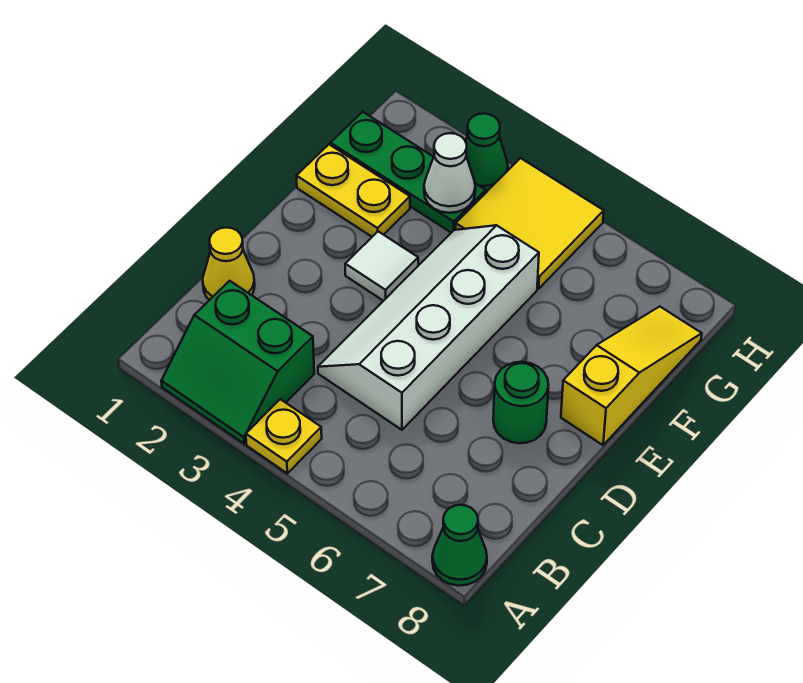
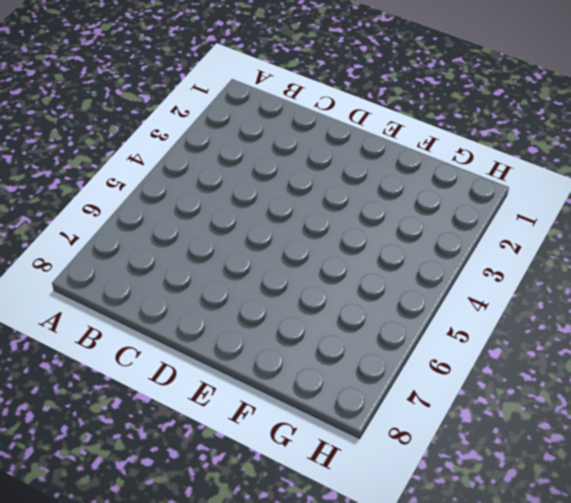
none -> green slope A2:B3 level 1 top B
none -> yellow plate A4 level 1
none -> green cone A8 level 1

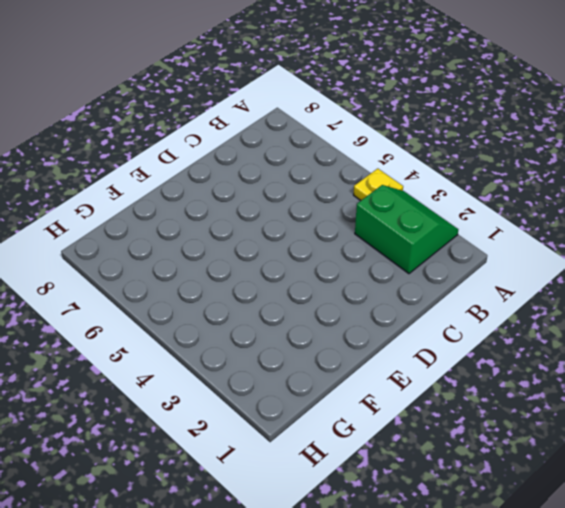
none -> green cone A8 level 1
none -> yellow cone C1 level 1
none -> white slope C4:F5 level 1 top 5

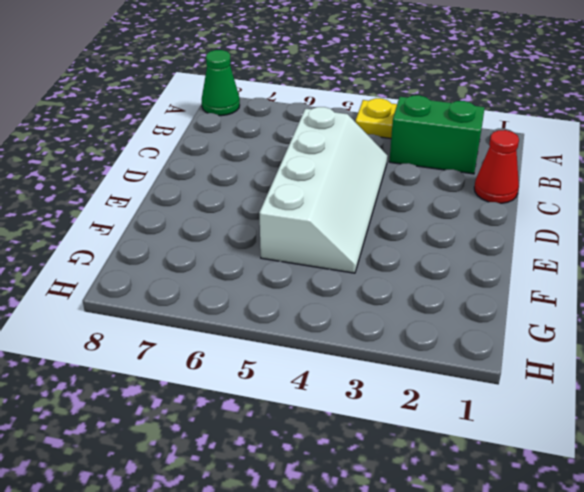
red cone C1 level 1 -> yellow cone C1 level 1
none -> green round brick D7 level 1
none -> white tile E3 level 1
none -> yellow slope E8:G8 level 1 top E

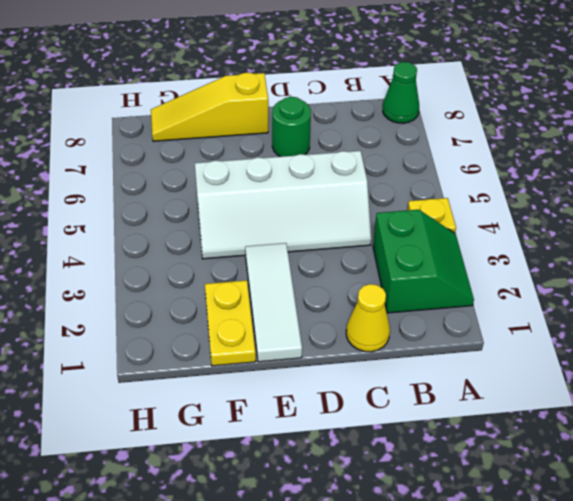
white tile E1:E3 level 1 -> white tile E3 level 1
none -> green plate G1:G3 level 1
none -> yellow tile G4:H5 level 1
none -> green cone H3 level 1

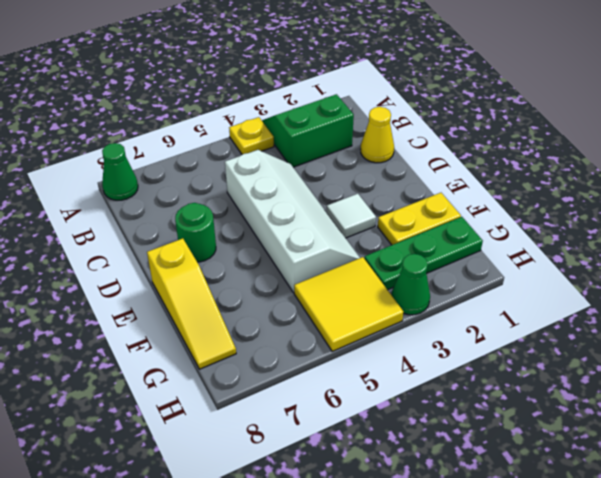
none -> white cone G3 level 2

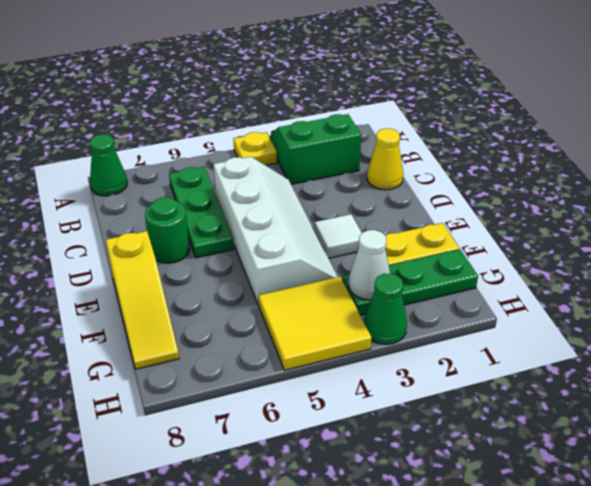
green plate B6:D6 level 1 -> none

